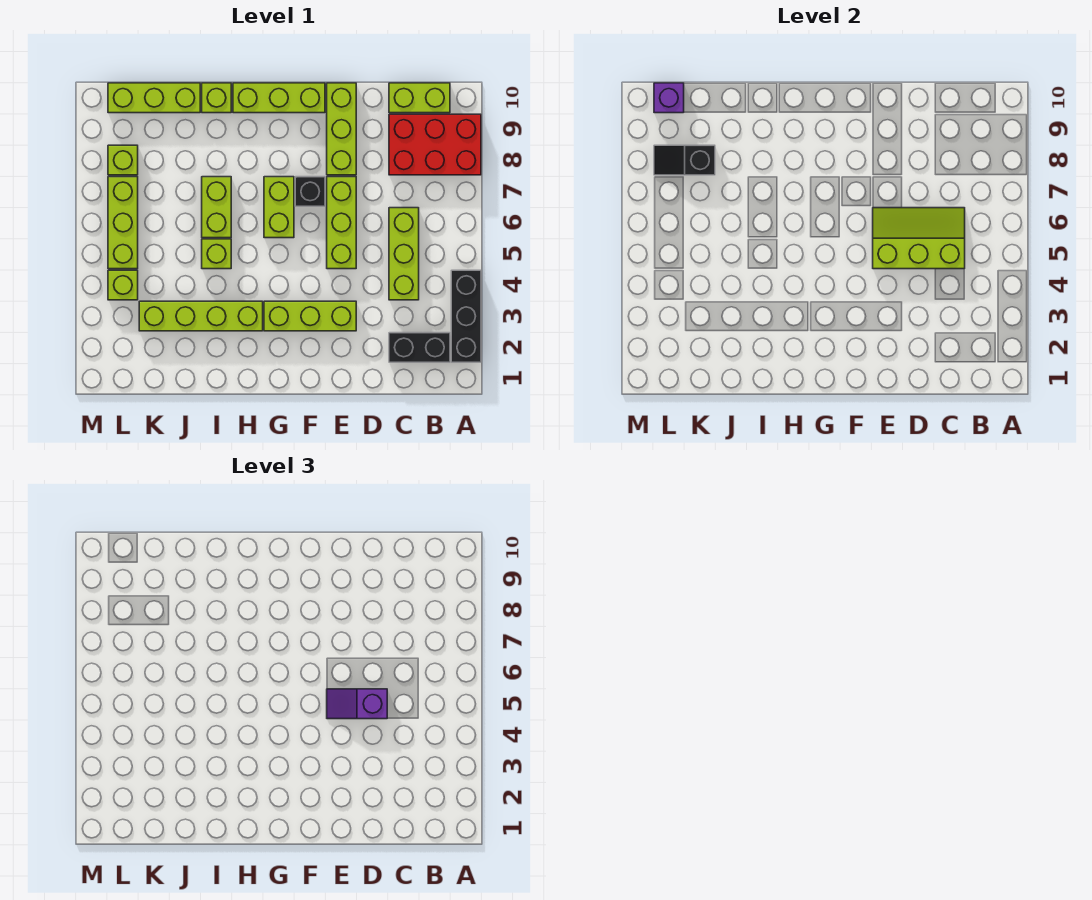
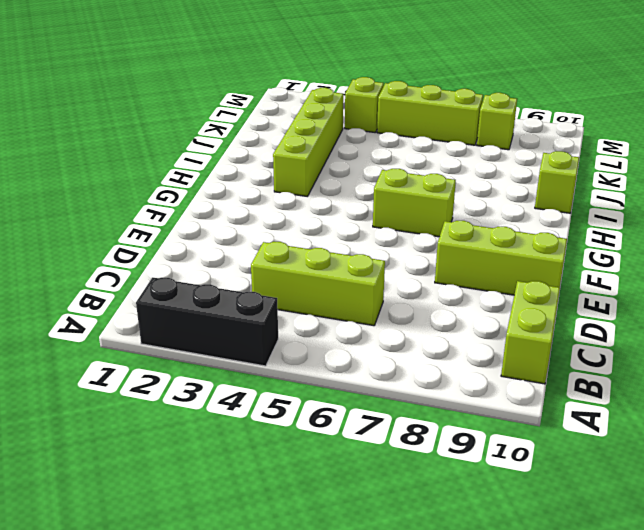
none -> red brick A8:C9 level 1
none -> black brick B2:C2 level 1
none -> lime brick E3:G3 level 1

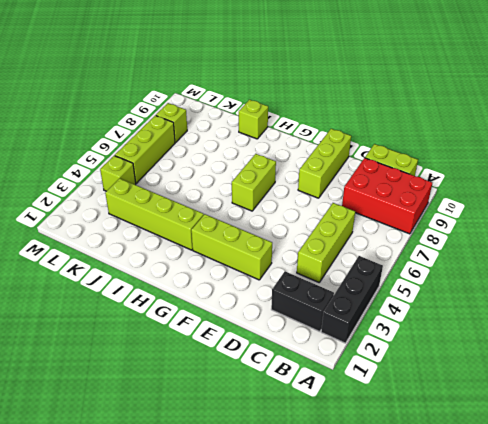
none -> lime brick E5:E7 level 1
none -> black brick F7 level 1
none -> lime brick F10:H10 level 1

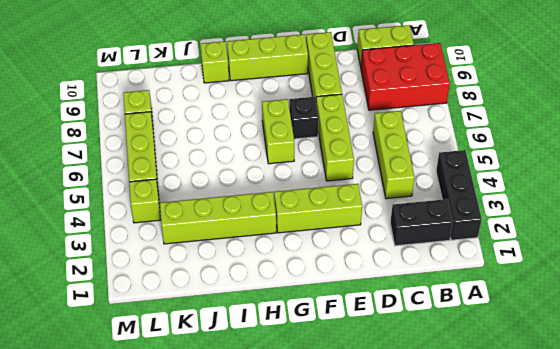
none -> lime brick I5 level 1
none -> lime brick I6:I7 level 1
none -> lime brick J10:L10 level 1

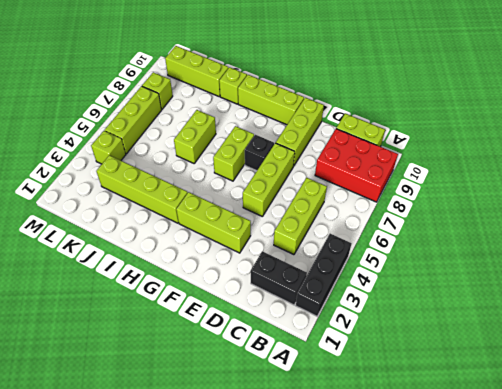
none -> lime brick I5 level 1
none -> lime slope C5:E6 level 2 top 5
none -> black slope K8:L8 level 2 top K

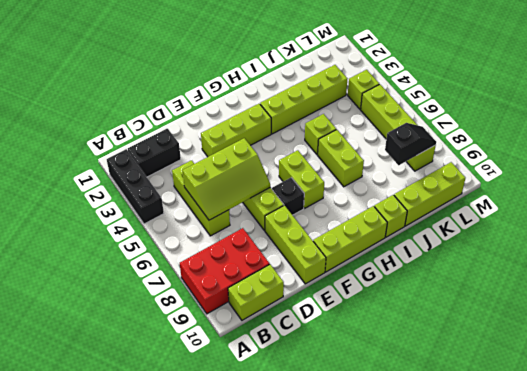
none -> purple brick L10 level 2
none -> purple slope D5:E5 level 3 top D

